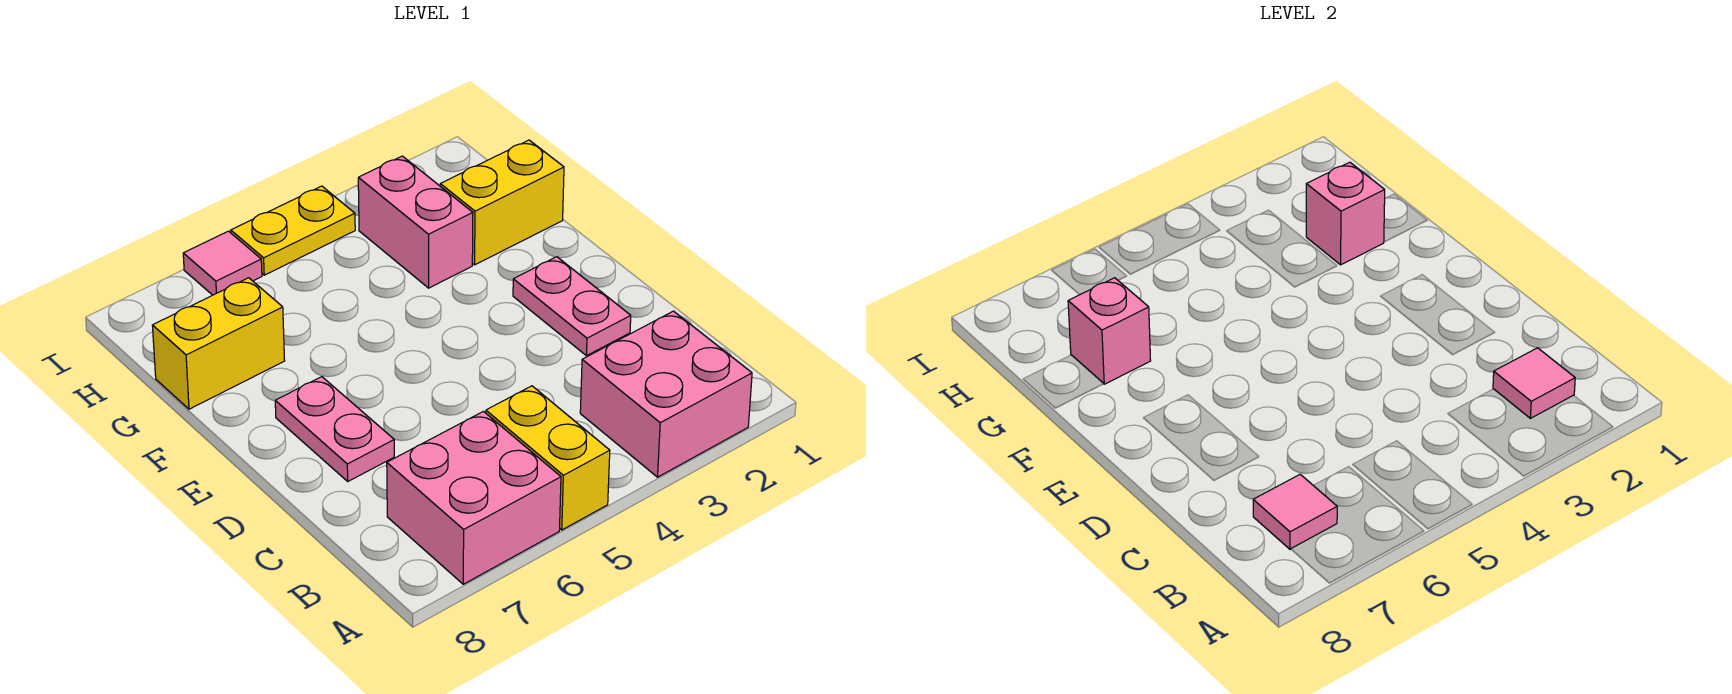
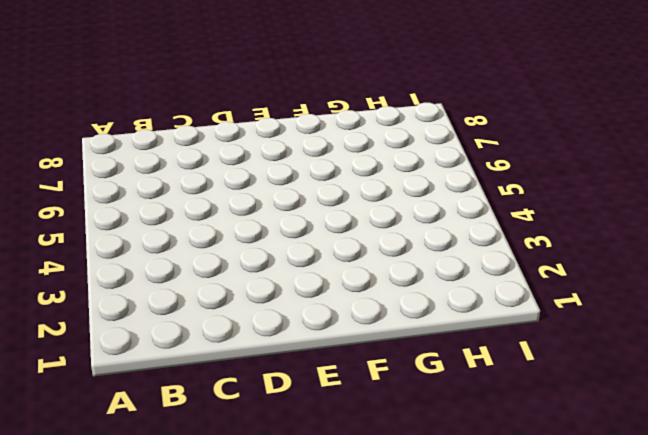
none -> pink brick A2:B3 level 1
none -> yellow brick A5:B5 level 1
none -> pink brick A6:B7 level 1

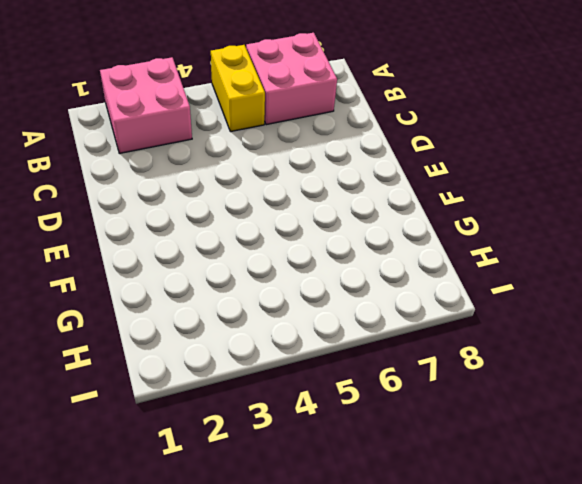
none -> pink plate D2:E2 level 1
none -> pink plate D7:E7 level 1
none -> yellow brick G1:G2 level 1

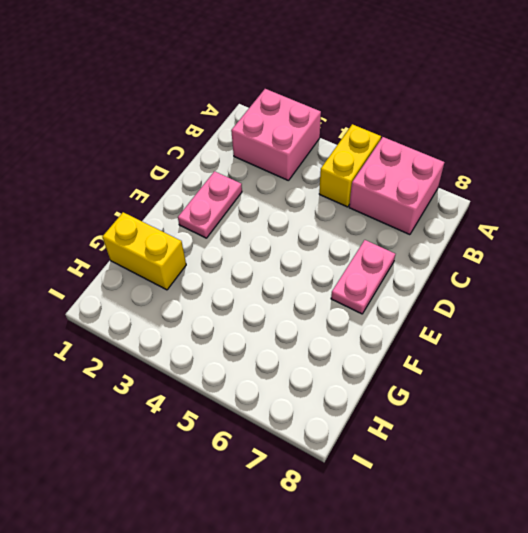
none -> pink brick G3:H3 level 1
none -> yellow brick G7:G8 level 1
none -> yellow plate I4:I5 level 1

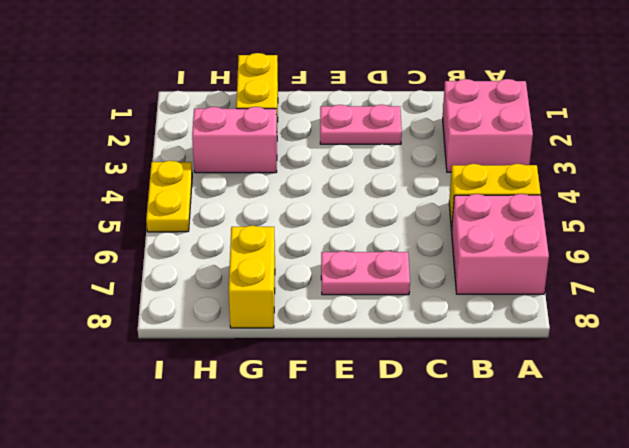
none -> pink tile I6 level 1
none -> pink tile B2 level 2
none -> pink tile B7 level 2

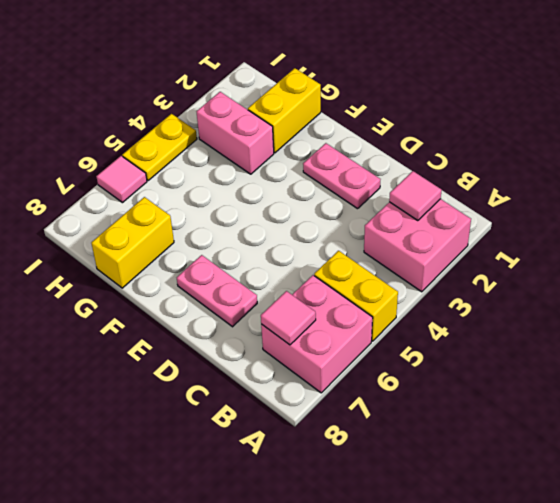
none -> pink brick G2 level 2
none -> pink brick G7 level 2

